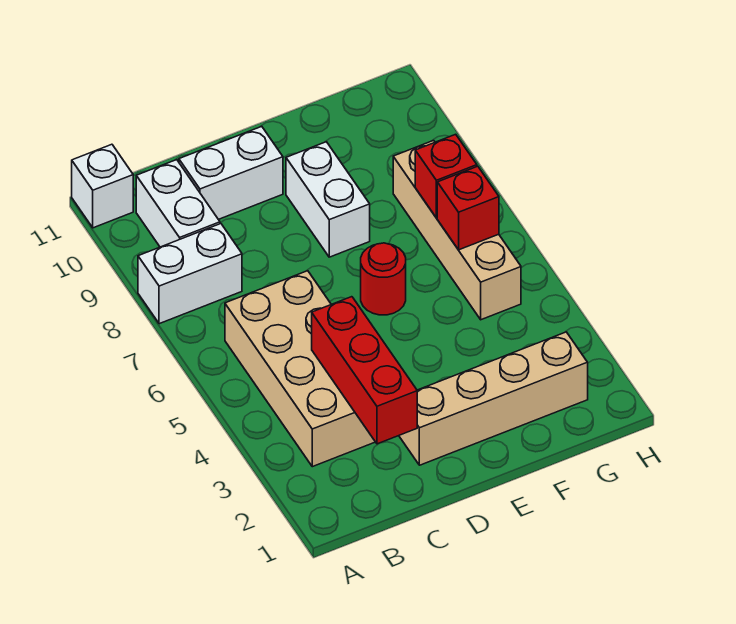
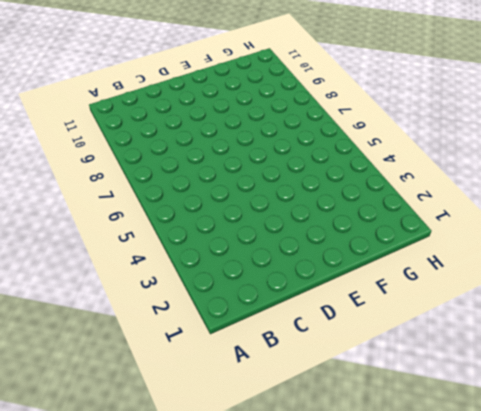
none -> white brick A8:B8 level 1
none -> white brick A11 level 1
none -> tan brick B3:C6 level 1

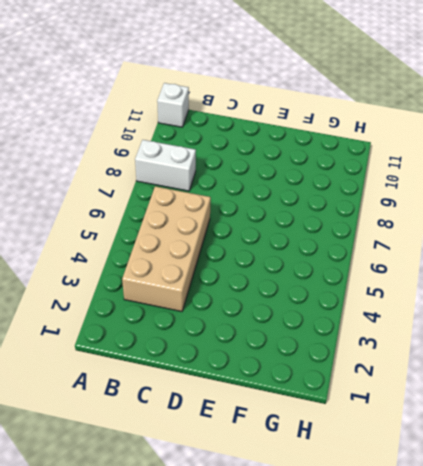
none -> white brick B9:B10 level 1
none -> white brick C10:D10 level 1
none -> tan brick D2:G2 level 1

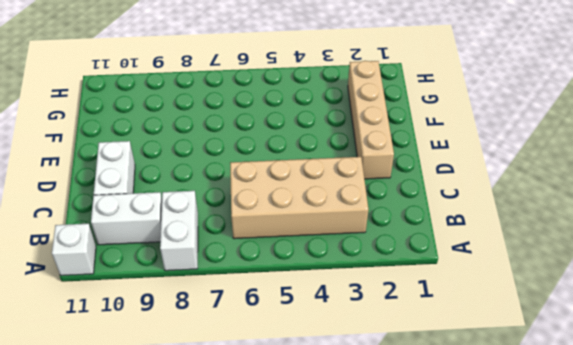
none -> red round brick E6 level 1
none -> white brick E8:E9 level 1
none -> tan brick G5:G8 level 1

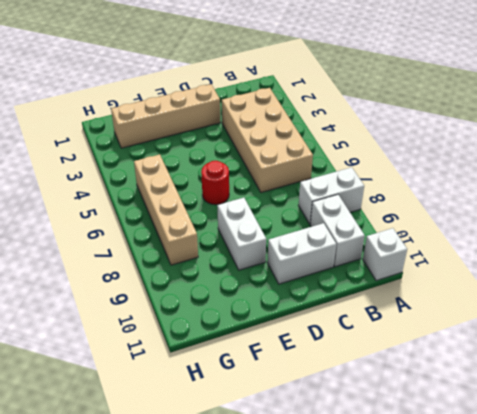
none -> red brick C2:C4 level 2
none -> red brick G6 level 2
none -> red brick G7 level 2

